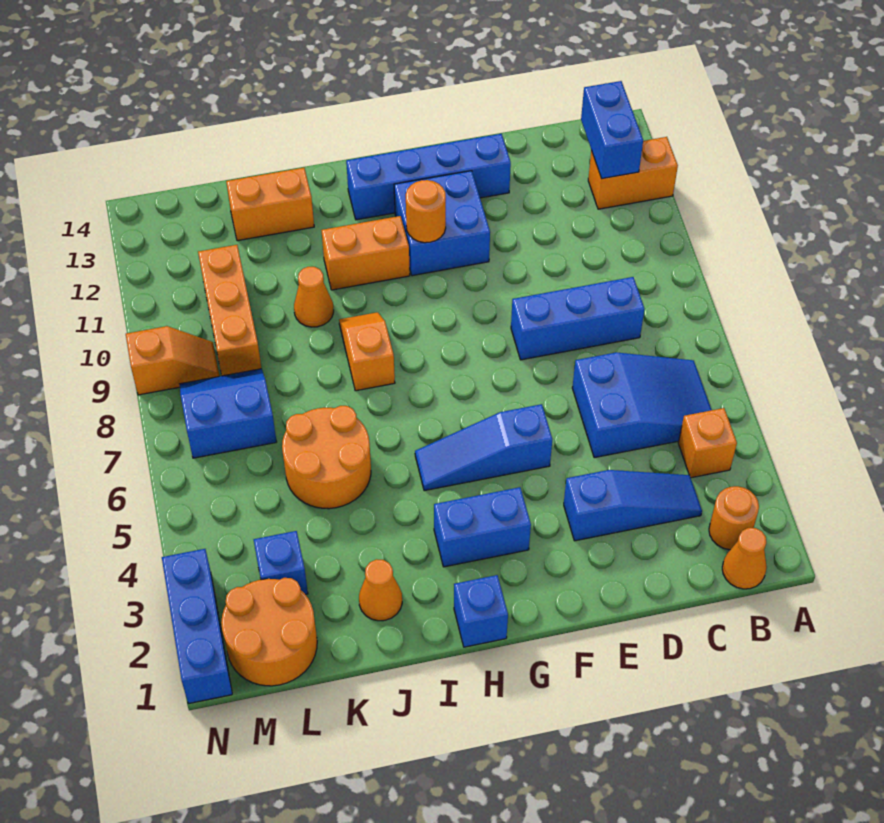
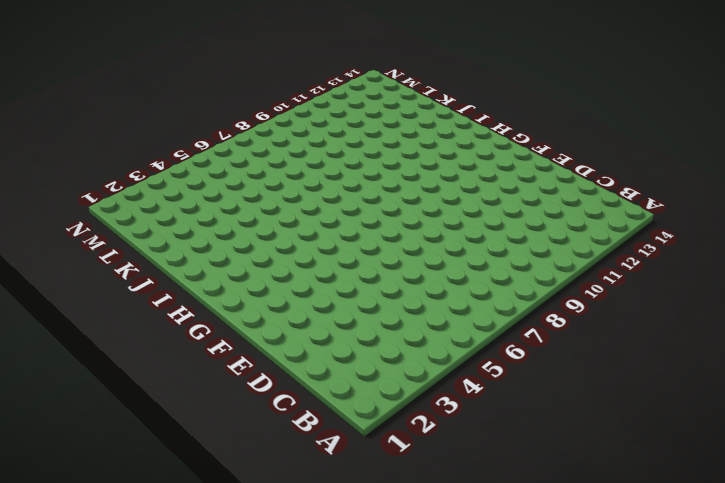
none -> orange brick A12:B12 level 1
none -> orange cone B1 level 1
none -> orange round brick B2 level 1

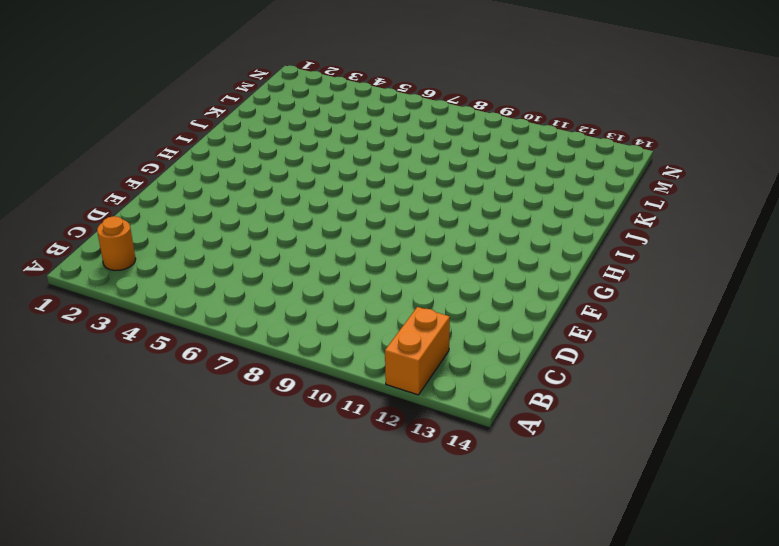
none -> orange cone B1 level 1
none -> orange brick B4 level 1
none -> blue slope B5:D6 level 1 top D

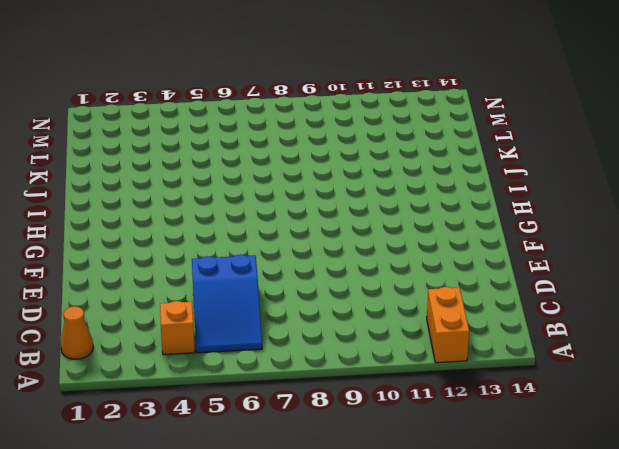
none -> orange round brick B2 level 1
none -> blue slope C3:E3 level 1 top E
none -> blue brick C8:E8 level 1

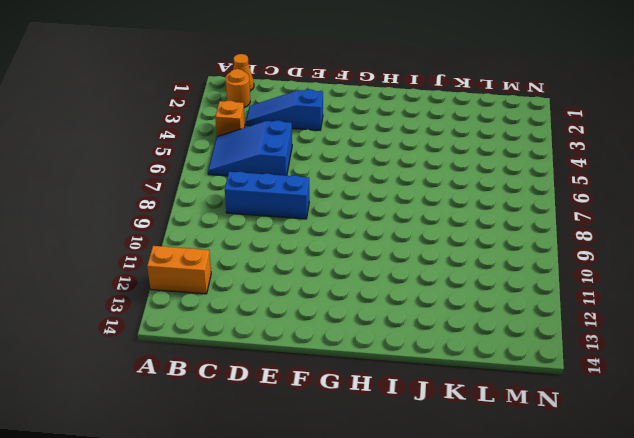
none -> blue brick E13:H13 level 1
none -> blue slope F5:H5 level 1 top F
none -> blue brick F11:G12 level 1

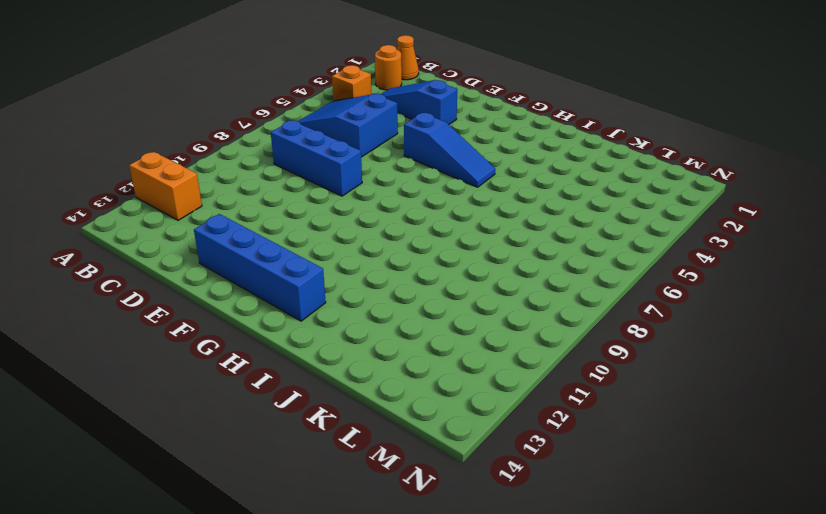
none -> blue brick F11:G12 level 1
none -> blue brick G3:H3 level 1
none -> blue brick H1 level 1

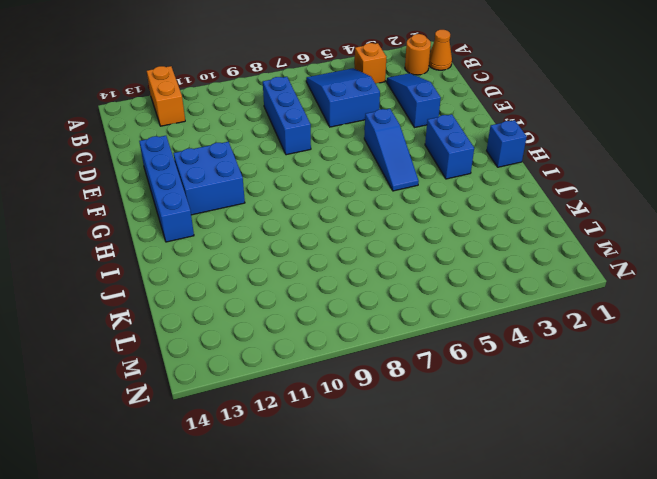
none -> orange brick H11:I11 level 1
none -> orange slope I8:I9 level 1 top 8
none -> orange cone J2 level 1

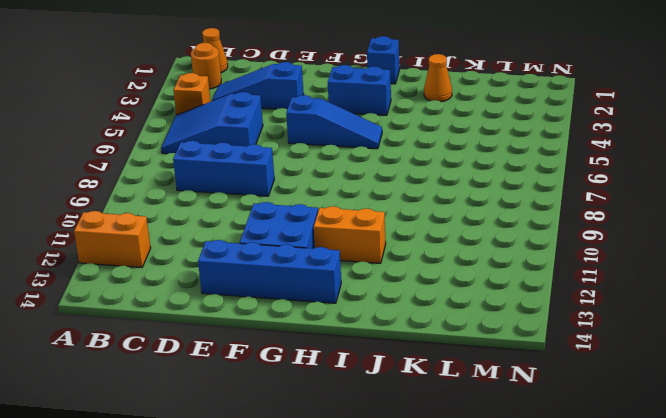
none -> orange slope I8:I9 level 1 top 8
none -> orange round brick J5:K6 level 1
none -> orange cone J10 level 1

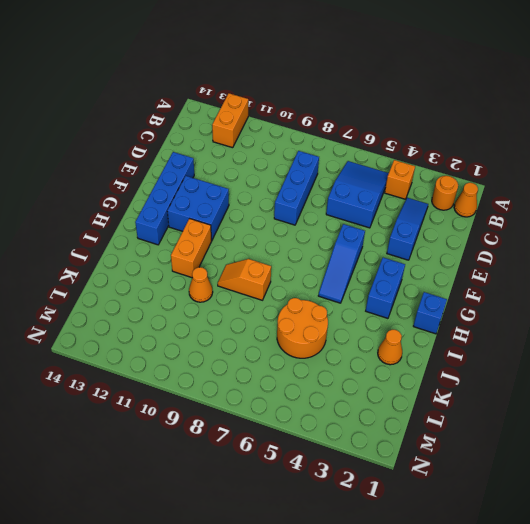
none -> orange brick J13:K13 level 1
none -> orange round brick L1:M2 level 1
none -> blue brick L3 level 1

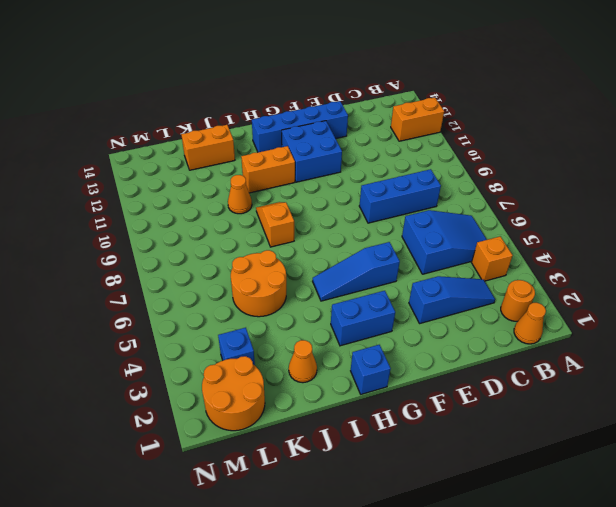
none -> blue slope L7:M8 level 1 top 7
none -> orange brick L9:L11 level 1
none -> orange slope M9:N9 level 1 top N

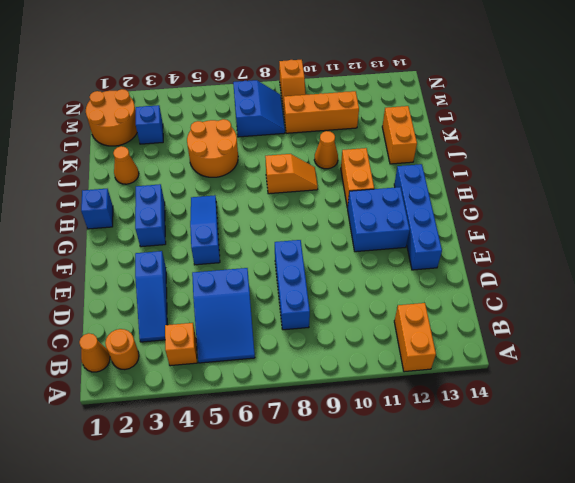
none -> blue brick N1:N3 level 1
none -> blue brick B12:B13 level 2
none -> orange round brick G11 level 2

